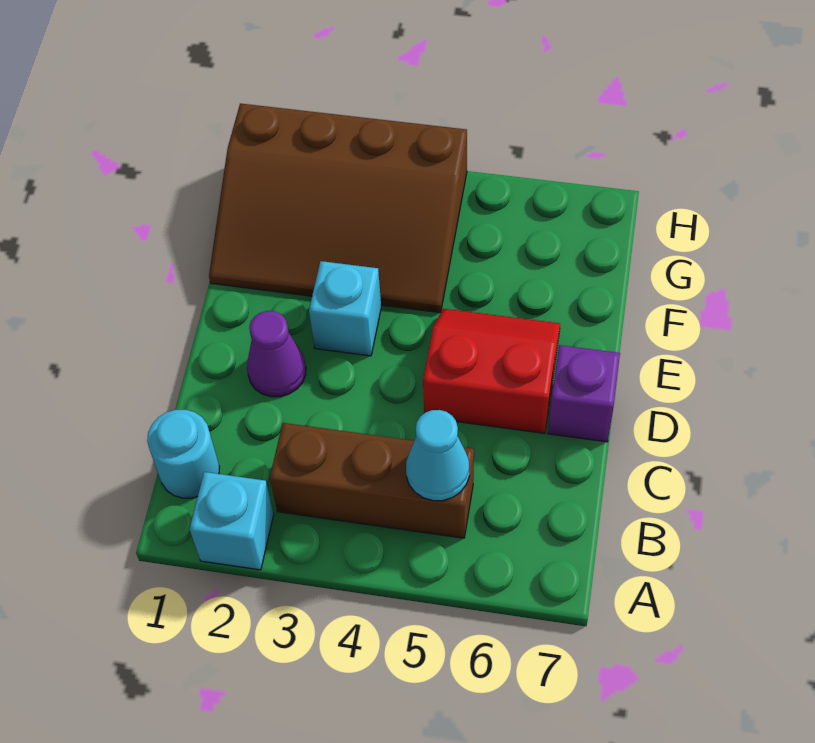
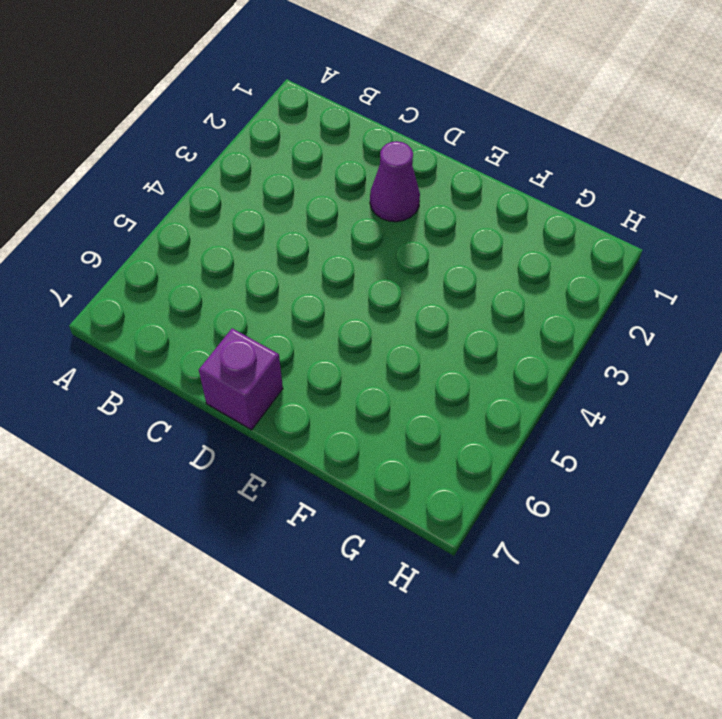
none -> cyan brick A2 level 1
none -> cyan round brick B1 level 1

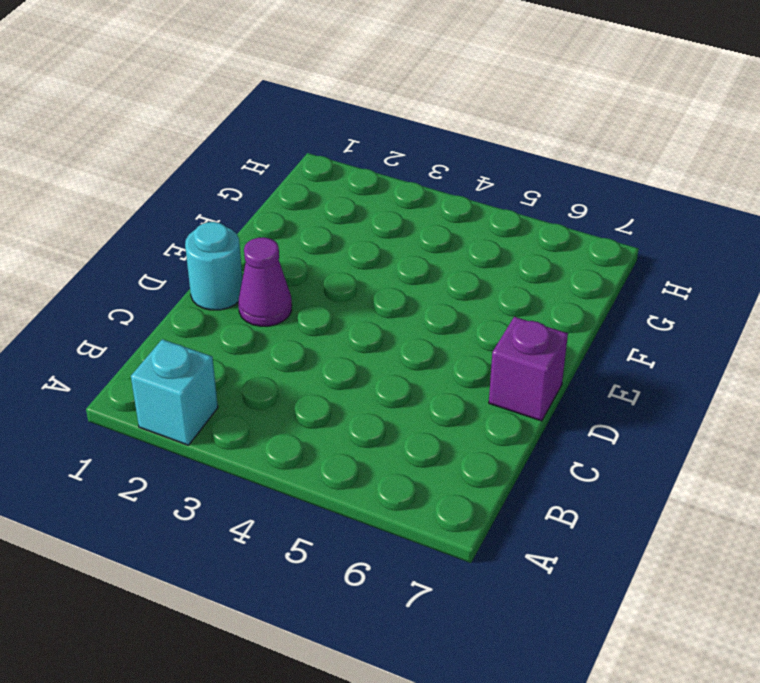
cyan round brick D1 level 1 -> cyan round brick B1 level 1
none -> brown brick B3:B5 level 1
none -> red slope D5:E6 level 1 top D

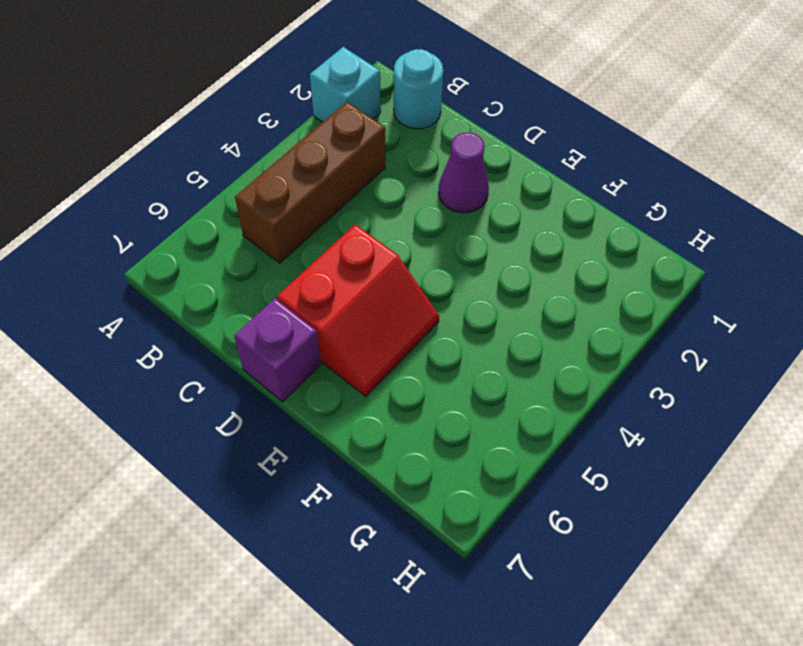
none -> cyan brick E3 level 1
none -> brown slope F1:H4 level 1 top H

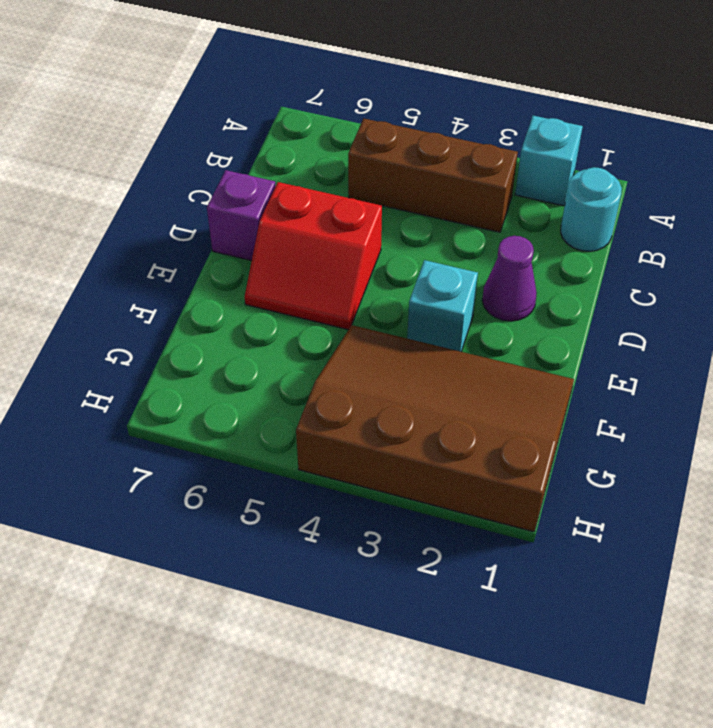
none -> cyan cone B5 level 2

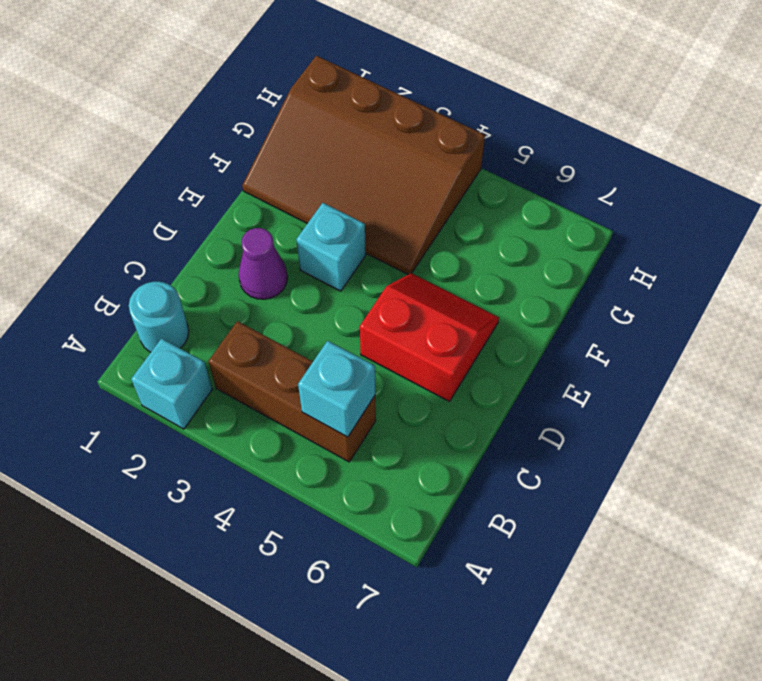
cyan brick B5 level 2 -> cyan cone B5 level 2
none -> purple brick D7 level 1

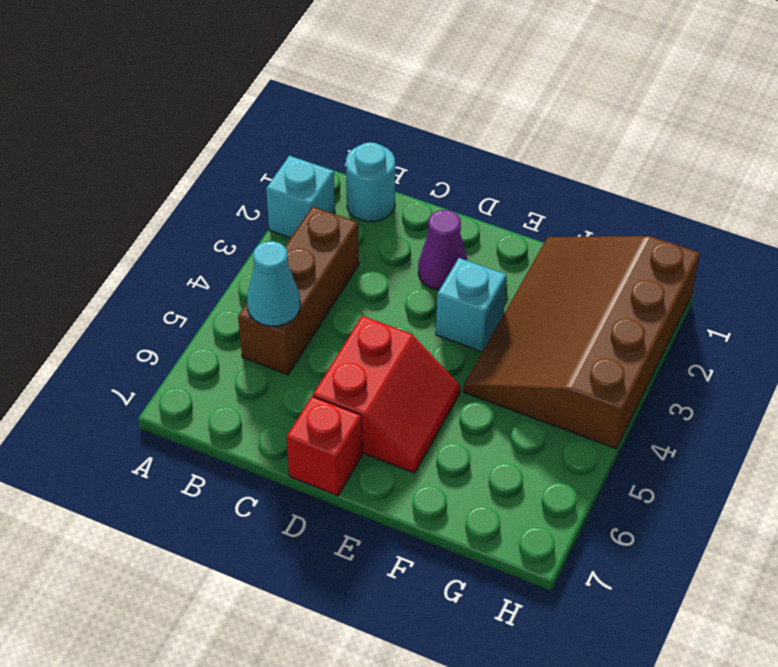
red brick D7 level 1 -> purple brick D7 level 1

